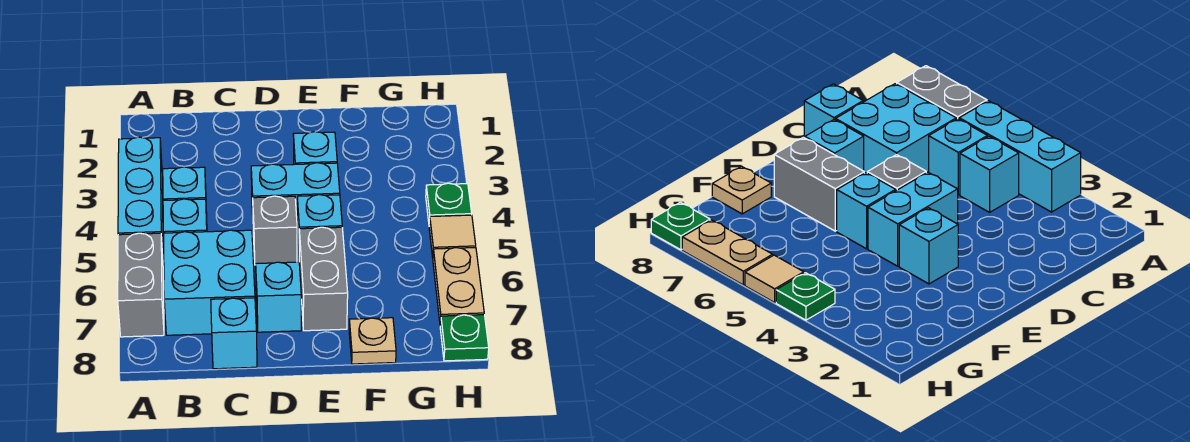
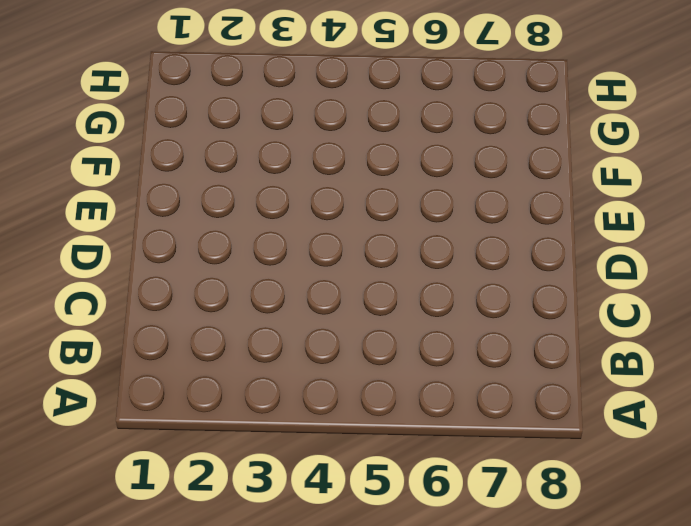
none -> cyan brick A3:A5 level 1
none -> grey brick A6:A7 level 1
none -> cyan brick B4 level 1

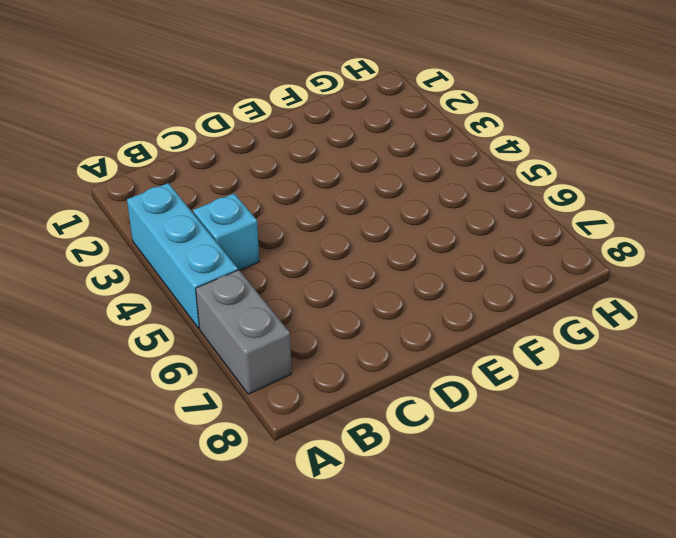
none -> cyan brick B5 level 1
none -> cyan brick B6:C7 level 1
none -> cyan brick C8 level 1

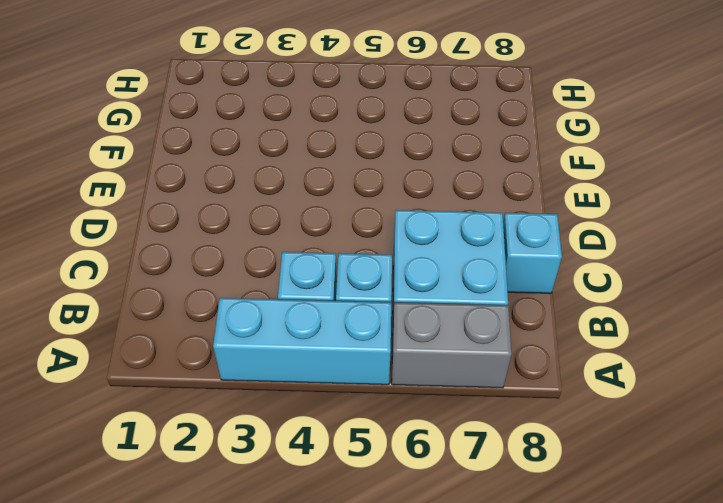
none -> cyan brick D4:E4 level 1
none -> grey brick D5 level 1
none -> cyan brick D7 level 1

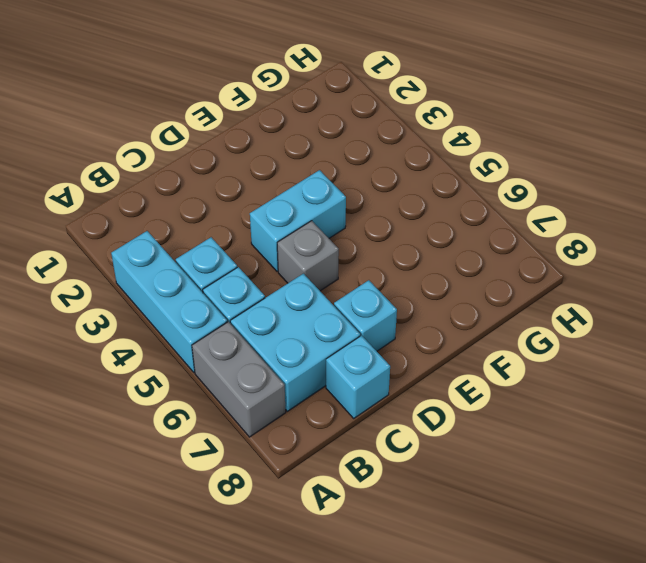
none -> cyan brick E3 level 1
none -> cyan brick E5 level 1
none -> grey brick E6:E7 level 1

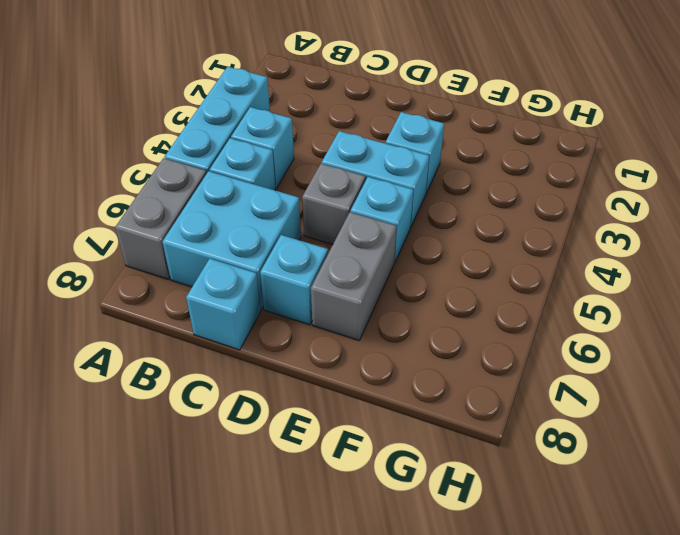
none -> tan plate F8 level 1
none -> green plate H4 level 1
none -> tan tile H5 level 1

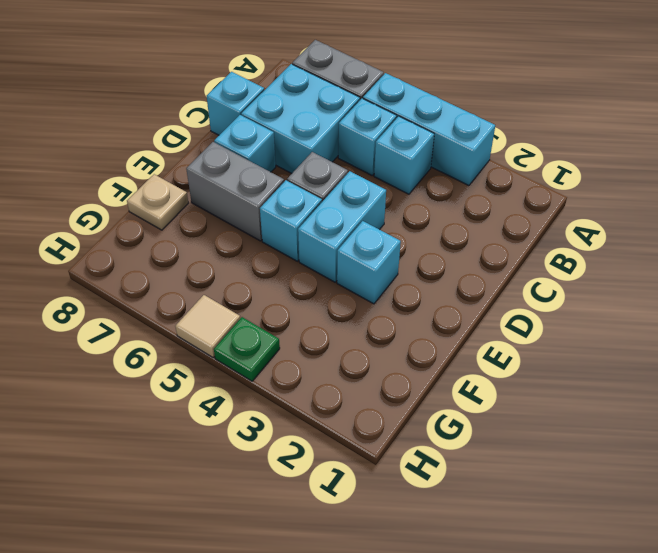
none -> tan plate H6:H7 level 1
none -> green plate H8 level 1

